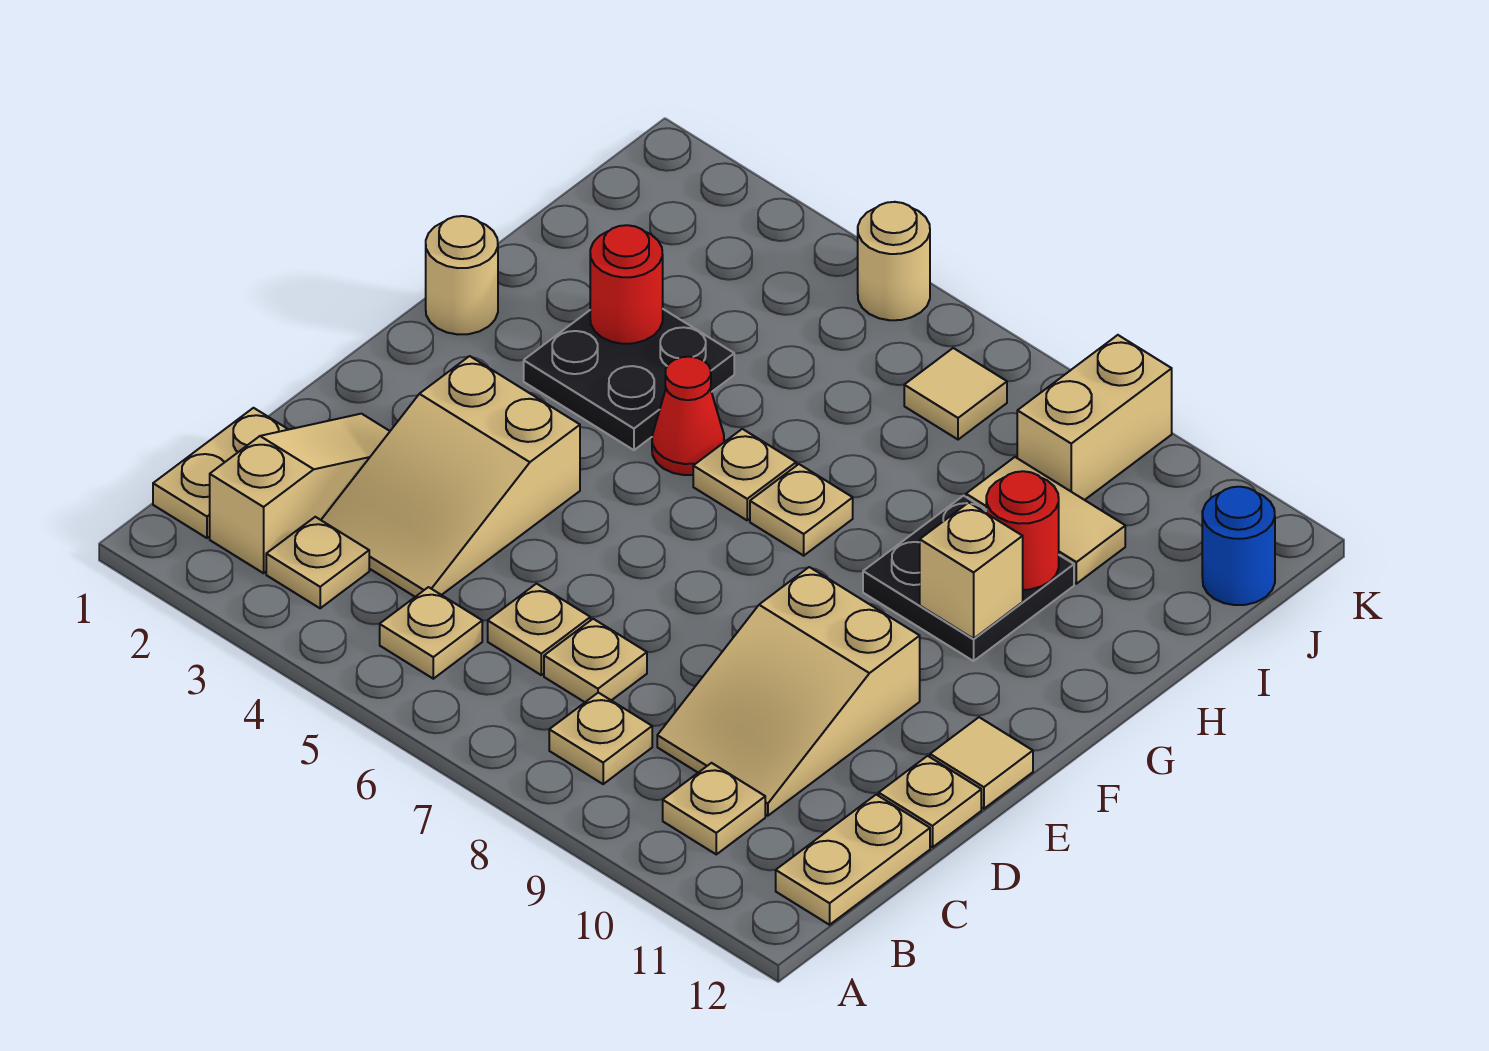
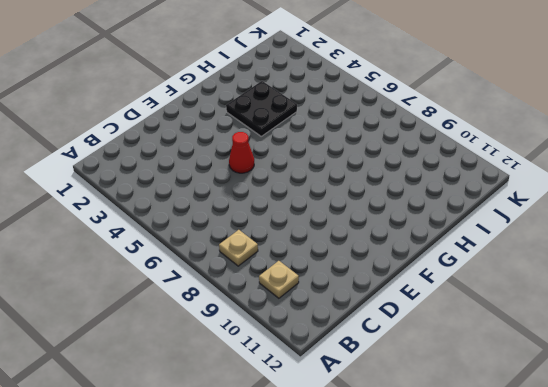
red cone E5 level 1 -> red cone G5 level 1
none -> tan plate B1:C1 level 1
none -> tan slope B2:D2 level 1 top B
none -> tan plate B3 level 1

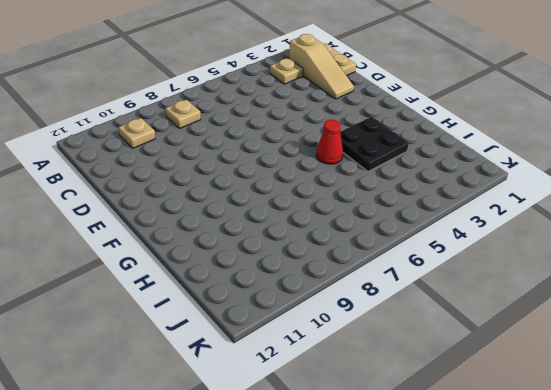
none -> tan plate B5 level 1
none -> tan plate B12:C12 level 1
none -> tan slope C3:E4 level 1 top E

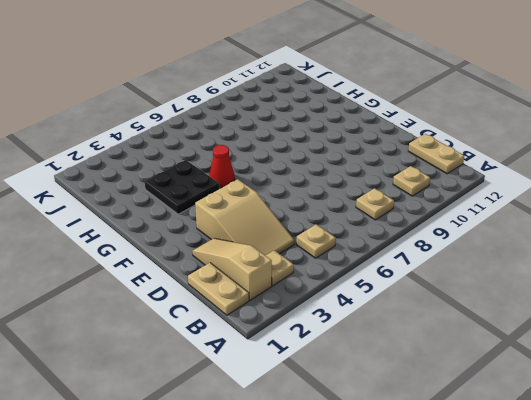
none -> tan plate C6 level 1
none -> tan plate C7 level 1
none -> tan slope C9:E10 level 1 top E

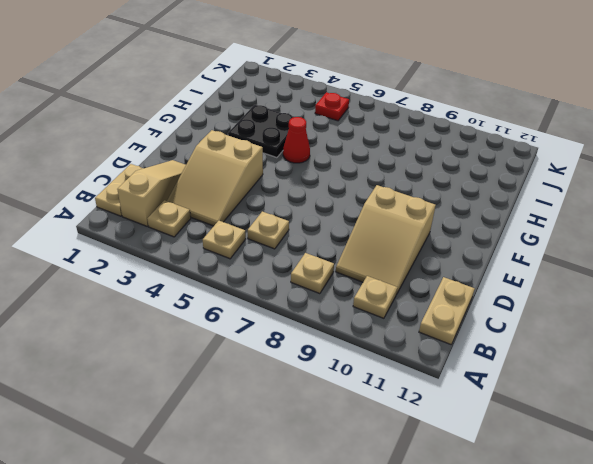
red plate J5 level 1 -> none
none -> tan plate C7 level 1
none -> tan plate D12 level 1
none -> tan tile E12 level 1

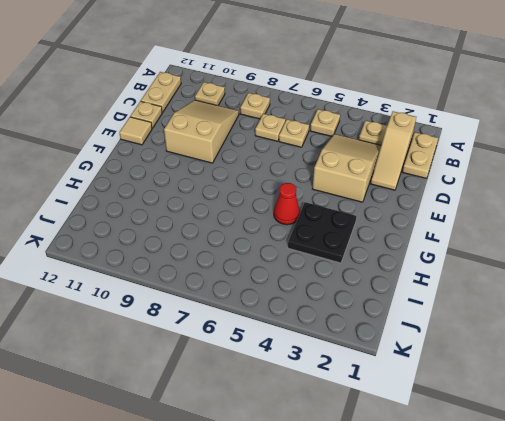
none -> tan round brick G1 level 1
none -> tan plate G6 level 1
none -> tan plate G7 level 1

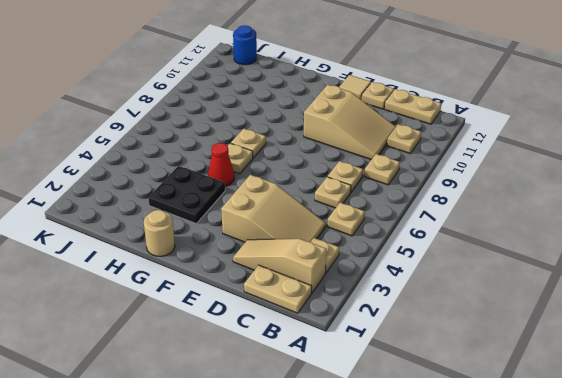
none -> black plate G9:H10 level 1
none -> tan tile I9:I10 level 1
none -> tan tile J7 level 1

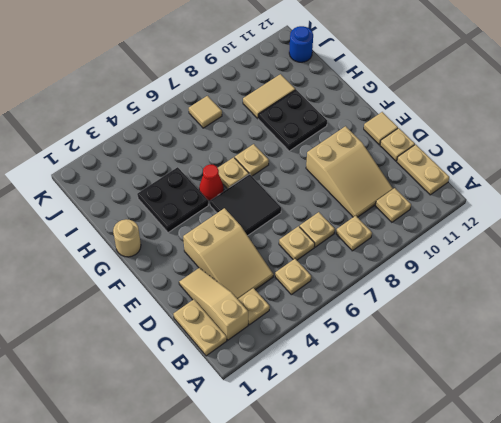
black tile E5:F6 level 1 -> none
none -> tan brick J9:K9 level 1
none -> tan round brick K5 level 1
none -> tan brick G10 level 2

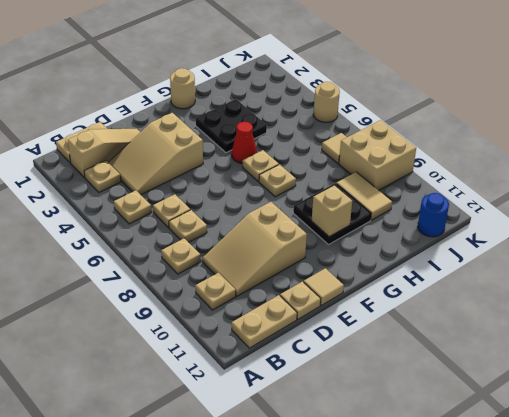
tan brick J8:K9 level 1 -> tan brick J9:K9 level 1
none -> red round brick H3 level 2
none -> red round brick H10 level 2

